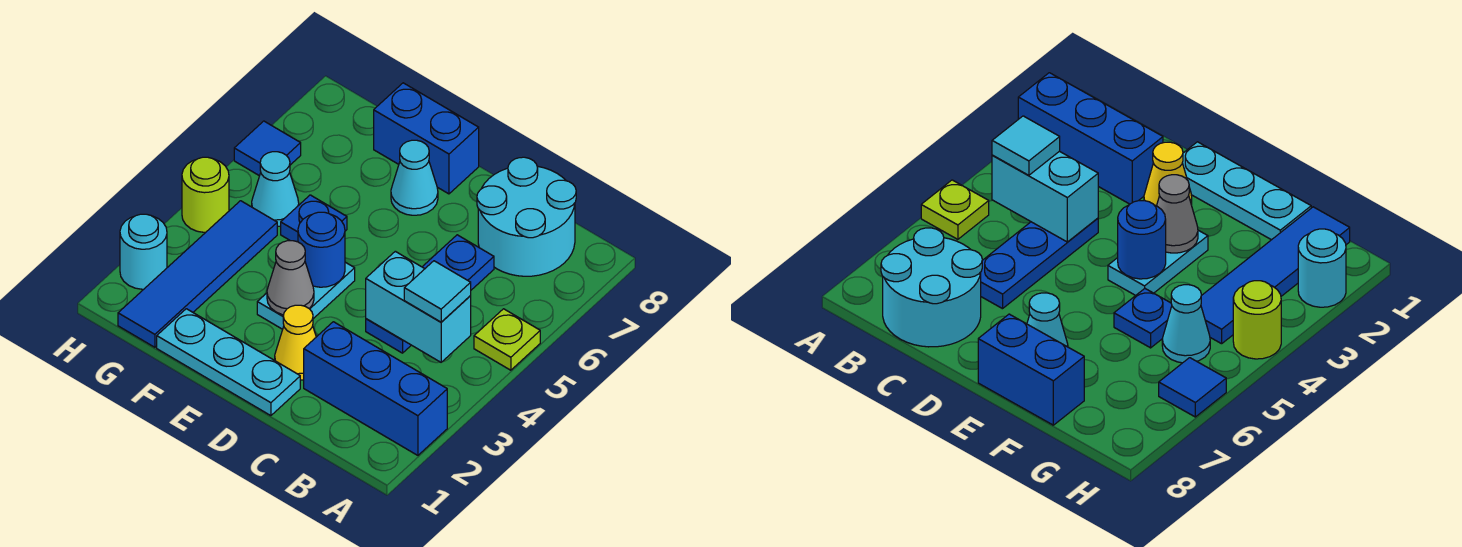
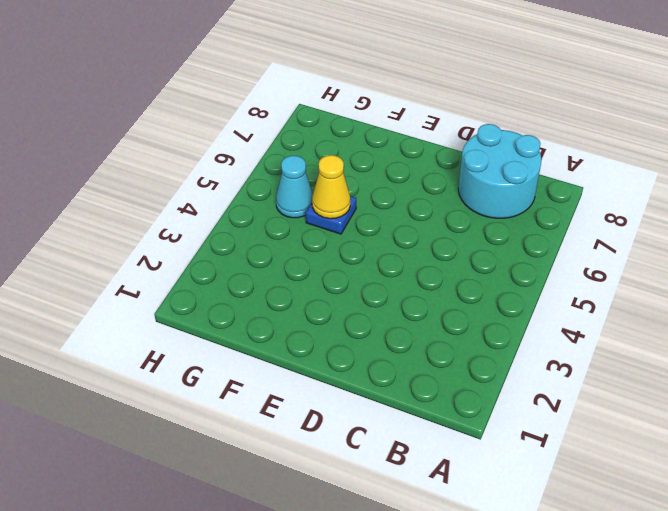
yellow cone F5 level 2 -> yellow cone D2 level 1
none -> blue brick A2:C2 level 1
none -> lime plate A5 level 1
none -> blue plate C4:C6 level 1

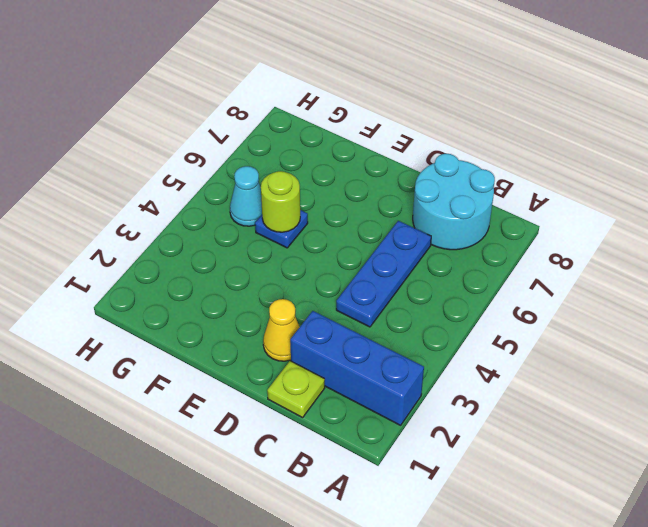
lime plate C1 level 1 -> lime plate A5 level 1
lime round brick F5 level 2 -> lime round brick H4 level 1
none -> cyan plate D1:F1 level 1
none -> cyan plate E3:E4 level 1
none -> cyan cone E7 level 1

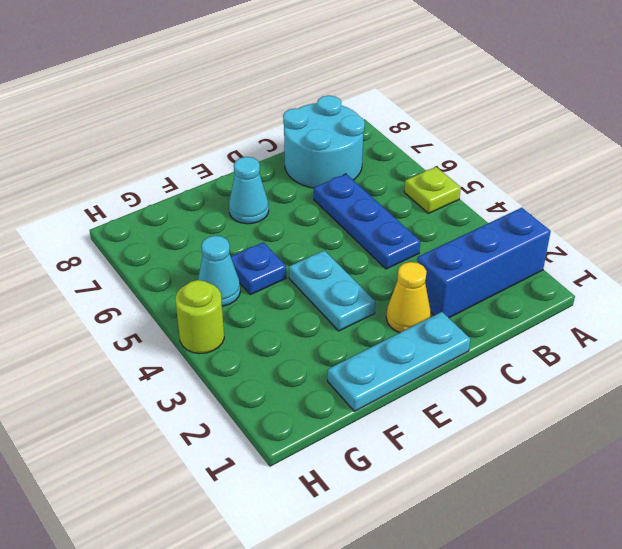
none -> blue brick E8:F8 level 1
none -> blue tile G1:G4 level 1
none -> cyan round brick H2 level 1

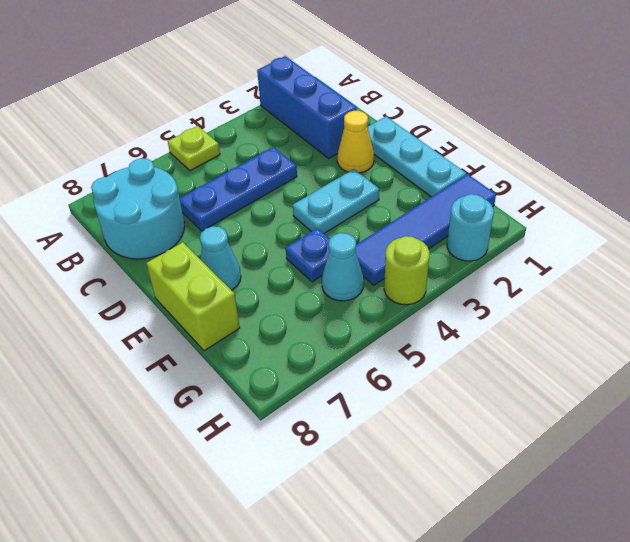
lime brick E8:F8 level 1 -> blue brick E8:F8 level 1
none -> blue tile H6 level 1
none -> cyan brick B4:C4 level 2
none -> grey cone E3 level 2

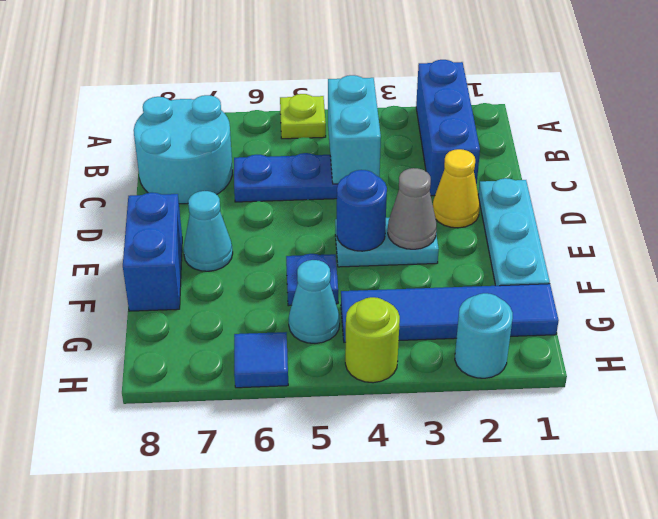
none -> cyan tile B4 level 3

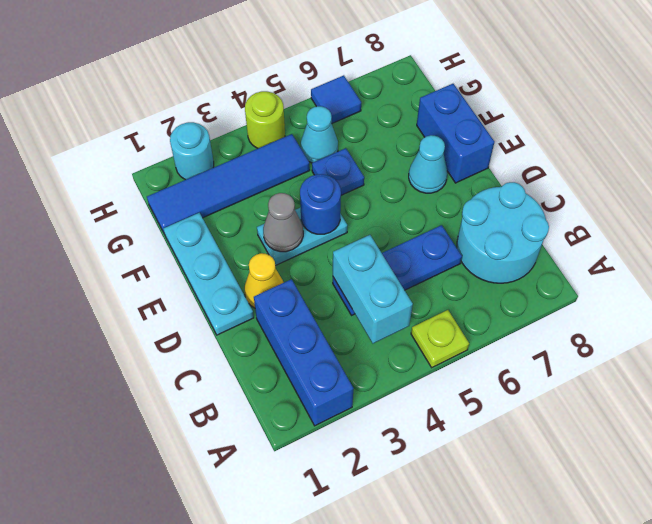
none -> cyan tile B4 level 3

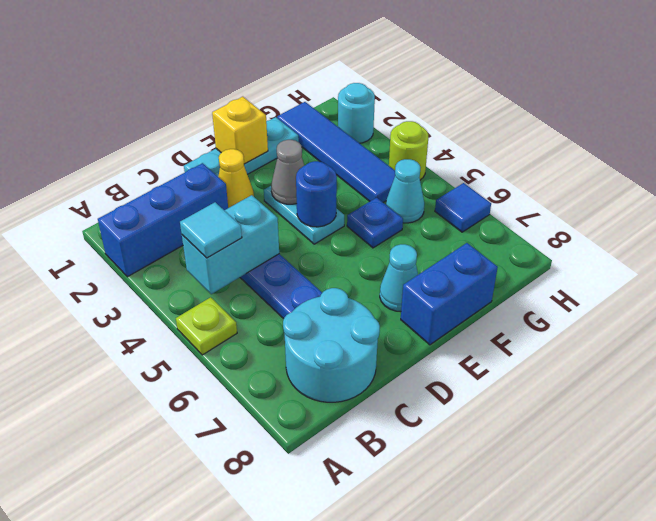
yellow brick E1 level 2 -> none

